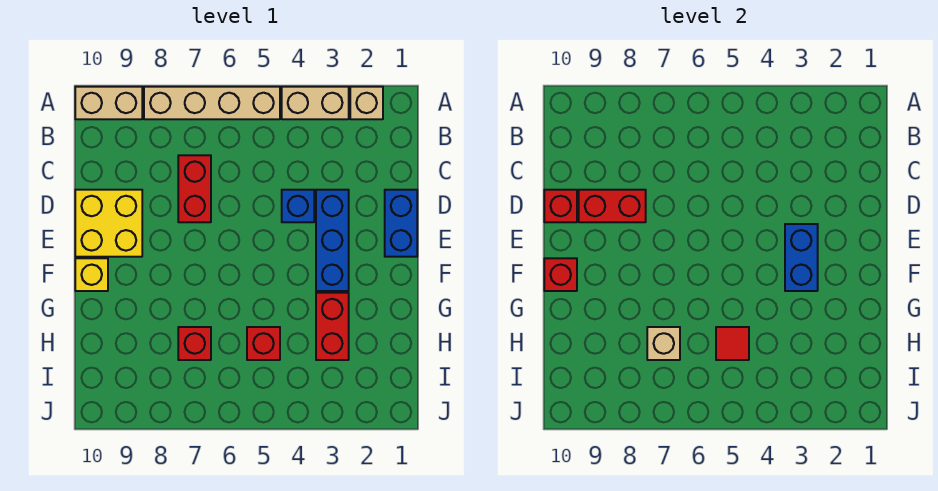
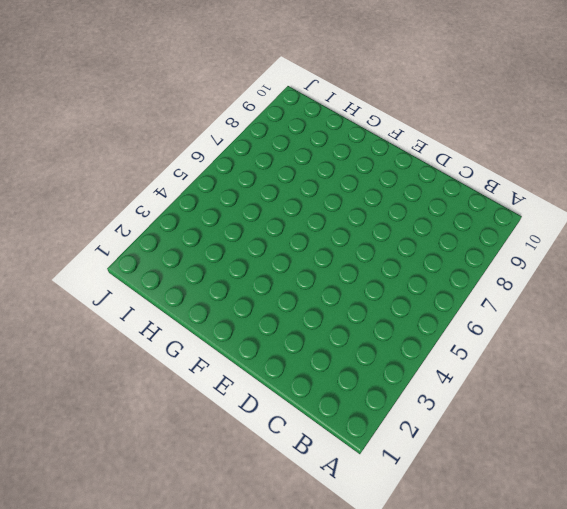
none -> tan brick A2 level 1
none -> tan brick A3:A4 level 1
none -> tan brick A5:A8 level 1

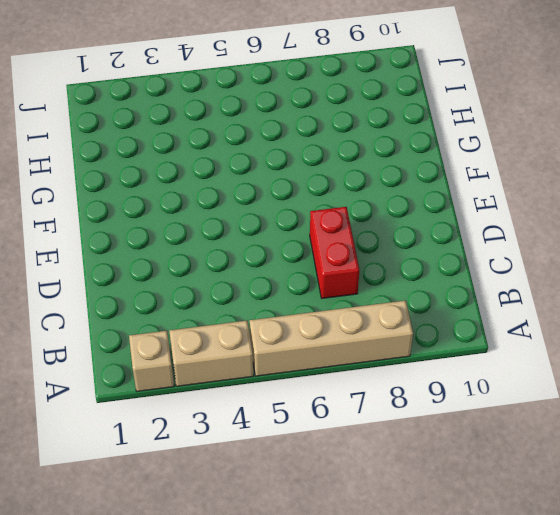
none -> tan brick A9:A10 level 1
none -> blue brick D1:E1 level 1
none -> blue brick D3:F3 level 1

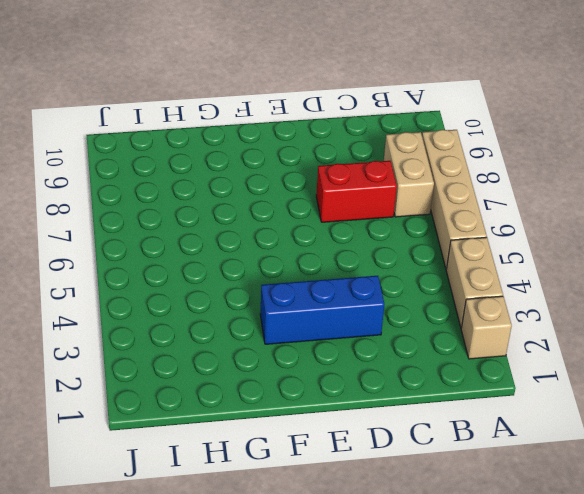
tan brick B7:B8 level 1 -> tan brick A9:A10 level 1
none -> blue brick D1:E1 level 1
none -> blue brick D4 level 1
none -> yellow brick D9:E10 level 1

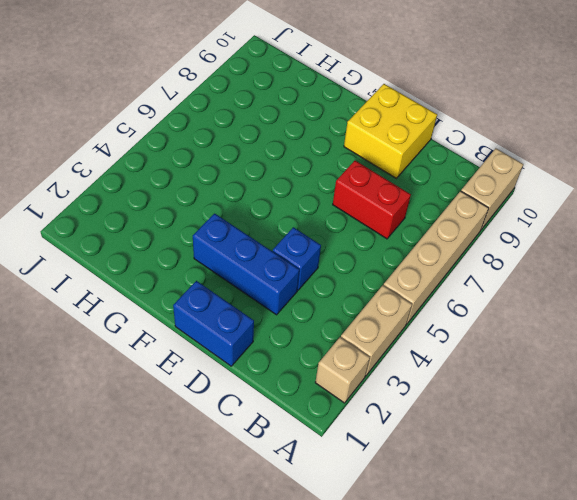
none -> yellow brick F10 level 1
none -> red brick G3:H3 level 1
none -> red brick H5 level 1

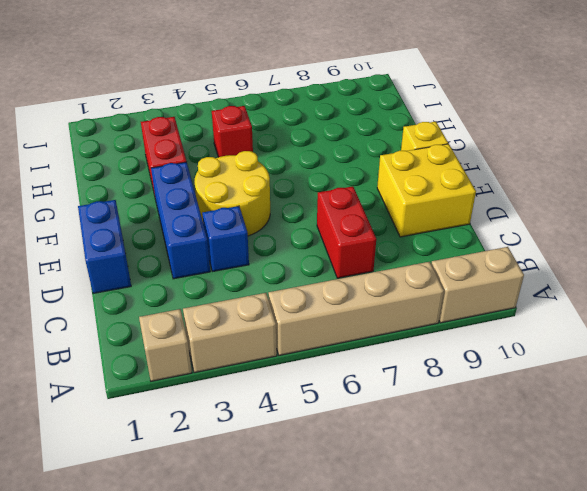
yellow round brick E4:F5 level 1 -> none
none -> red brick H7 level 1
none -> red brick D8:D9 level 2
none -> red brick D10 level 2

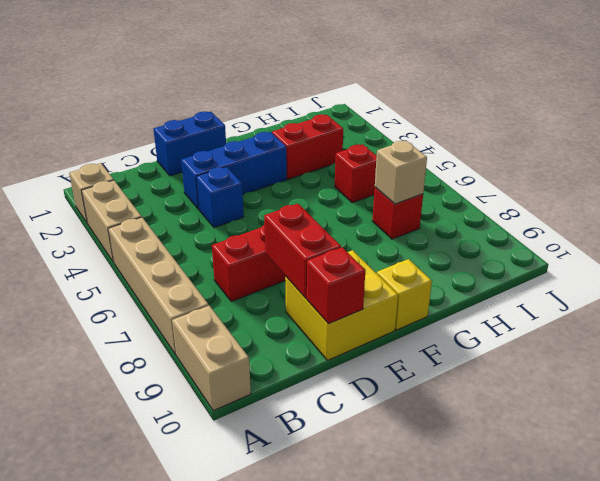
none -> blue brick E3:F3 level 2
none -> red brick F10 level 2
none -> red tile H5 level 2

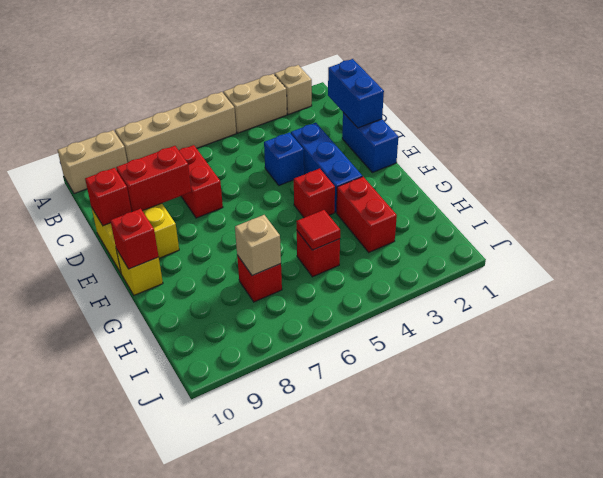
blue brick C1:D1 level 2 -> blue brick E3:F3 level 2
red brick F4 level 1 -> none

